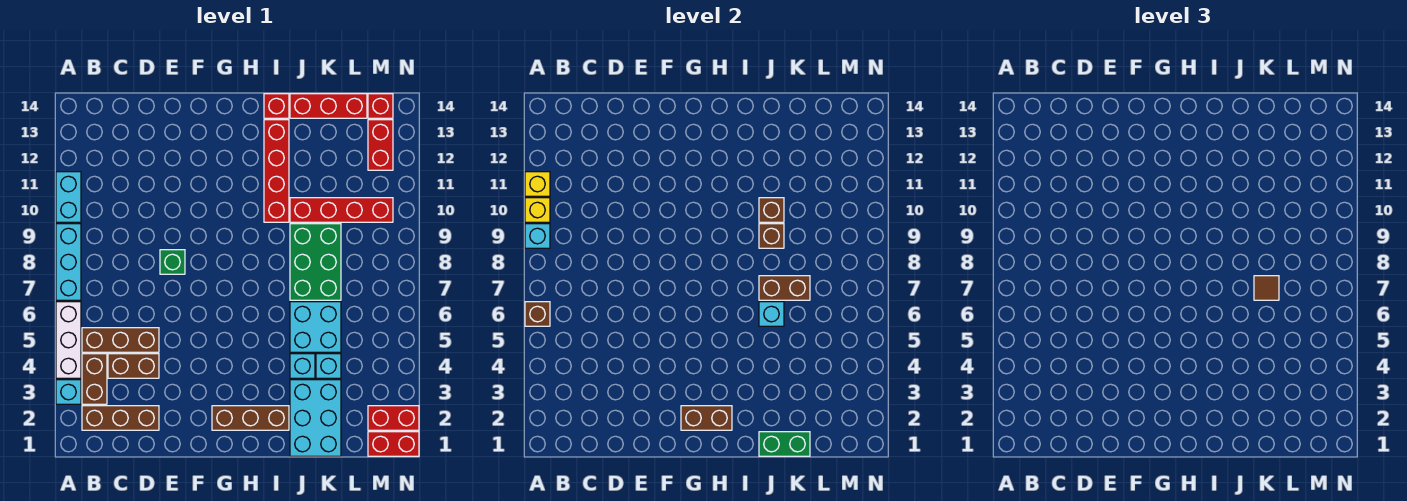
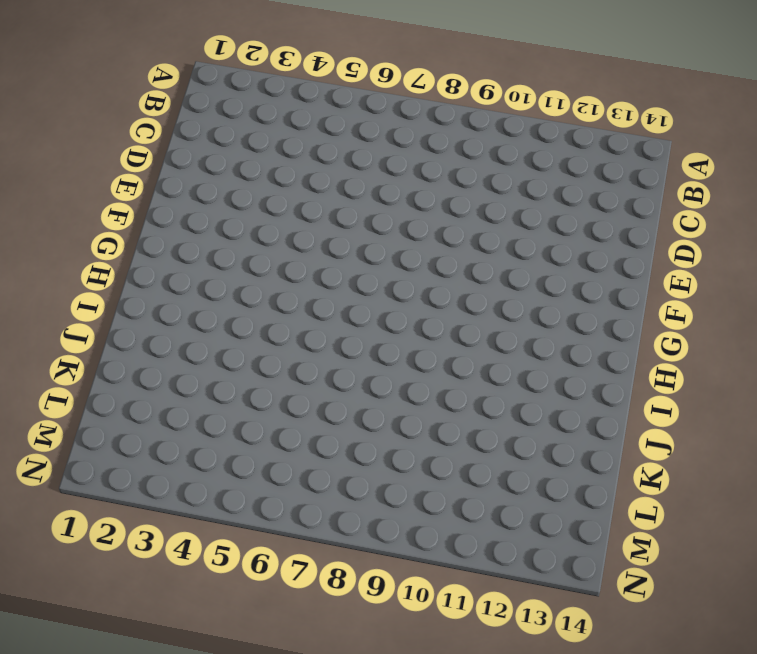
none -> cyan brick A3 level 1
none -> white brick A4:A6 level 1
none -> cyan brick A7:A9 level 1
none -> cyan brick A10:A11 level 1

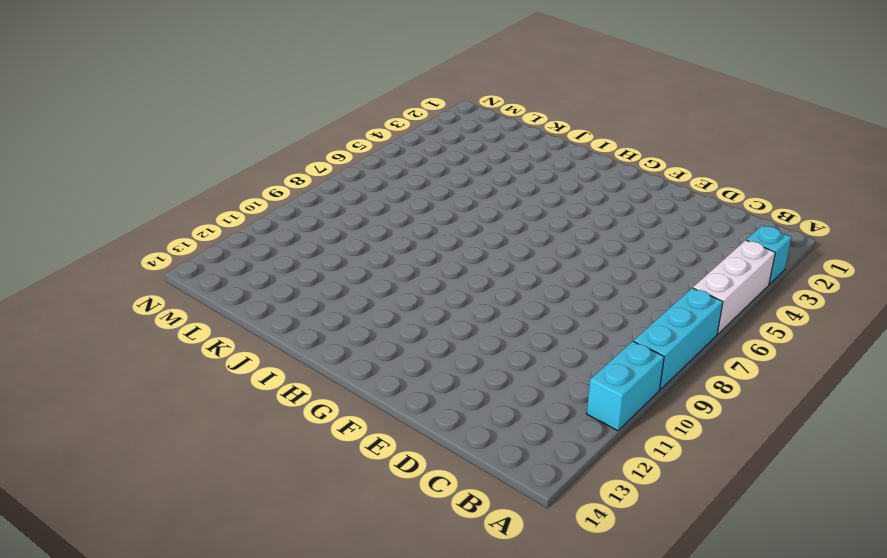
none -> brown brick B2:D2 level 1
none -> brown brick B3:B4 level 1
none -> brown brick B5:D5 level 1
none -> brown brick C4:D4 level 1

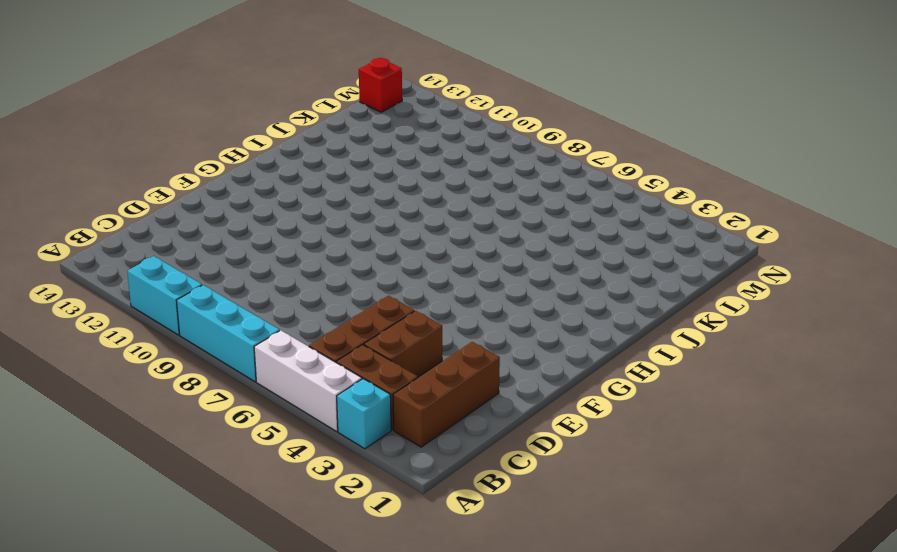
none -> green brick E8 level 1
none -> brown brick G2:I2 level 1
none -> red brick I10:I13 level 1
none -> red brick I14 level 1

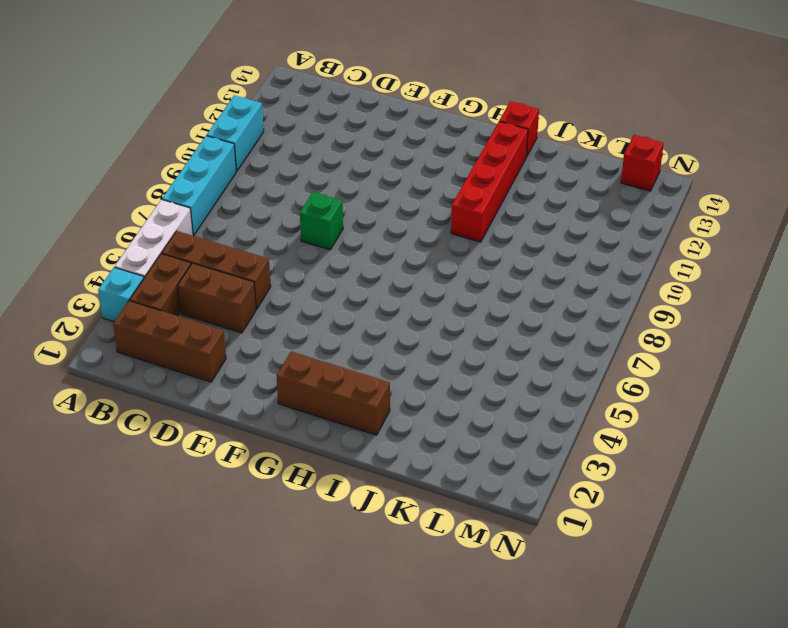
none -> cyan brick J1:K3 level 1
none -> cyan brick J4 level 1
none -> cyan brick J5:K6 level 1
none -> green brick J7:K9 level 1

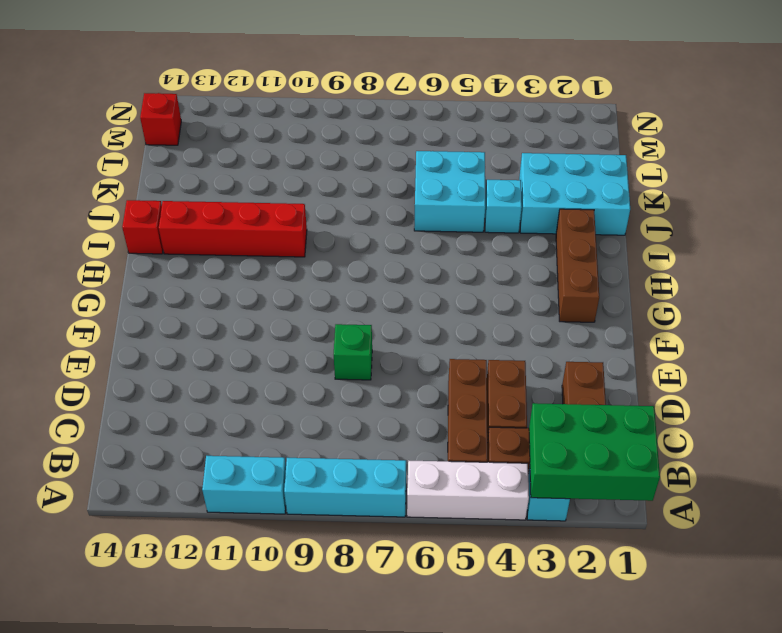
green brick A1:B3 level 2 -> green brick J7:K9 level 1
none -> red brick J10:M10 level 1
none -> red brick J14:L14 level 1
none -> cyan brick K4 level 1
none -> red brick M1:N1 level 1

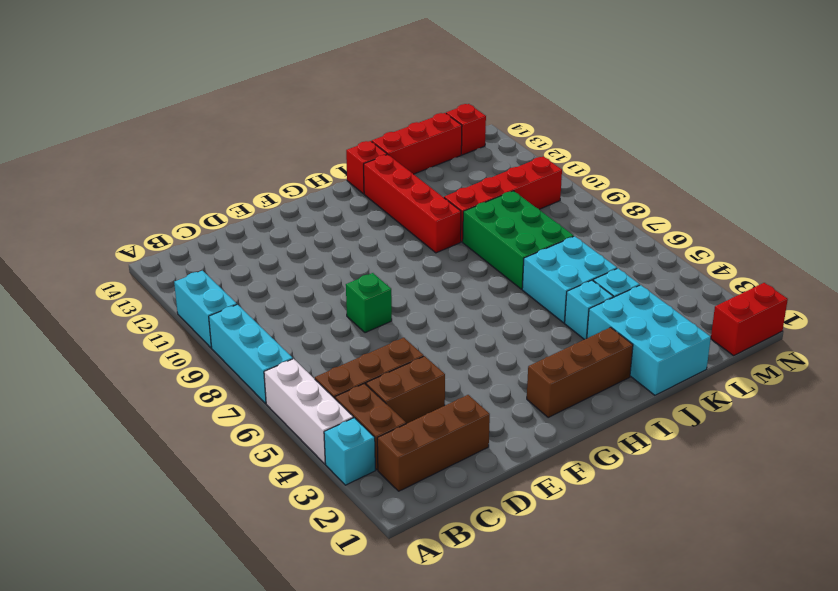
none -> red brick M2:N2 level 1
none -> red brick M12:M13 level 1
none -> brown brick A6 level 2
none -> cyan brick A9 level 2

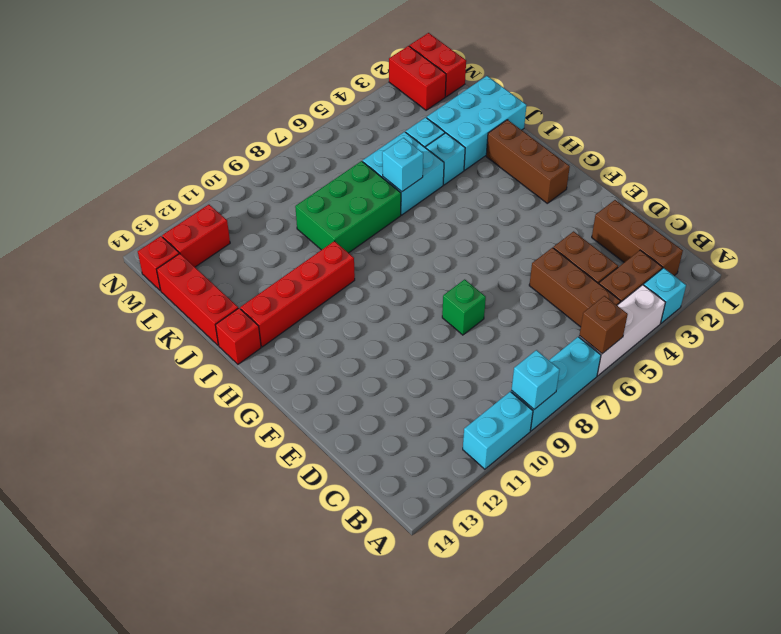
none -> red brick J10:M10 level 1
none -> yellow brick A10 level 2
none -> yellow brick A11 level 2
none -> brown brick G2:H2 level 2

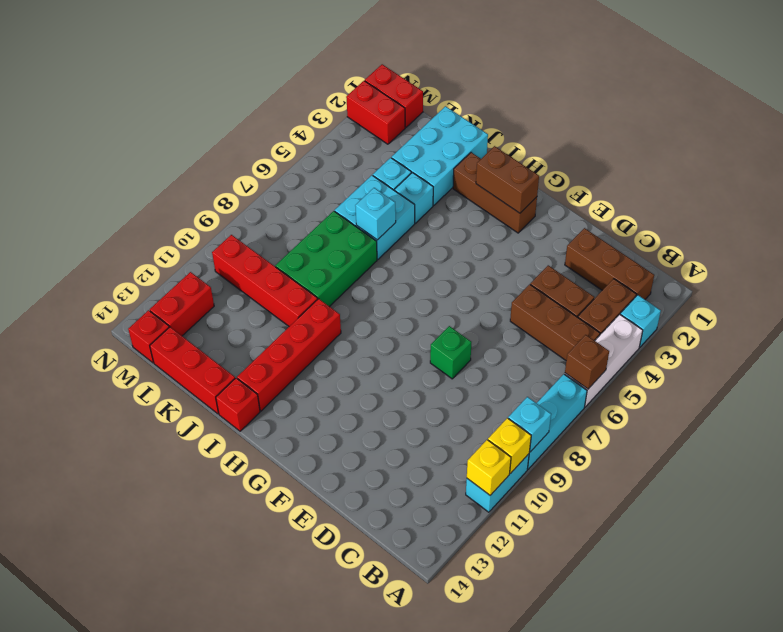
none -> green brick J1:K1 level 2
none -> brown brick J7:K7 level 2
none -> brown brick J9 level 2
none -> brown brick J10 level 2

